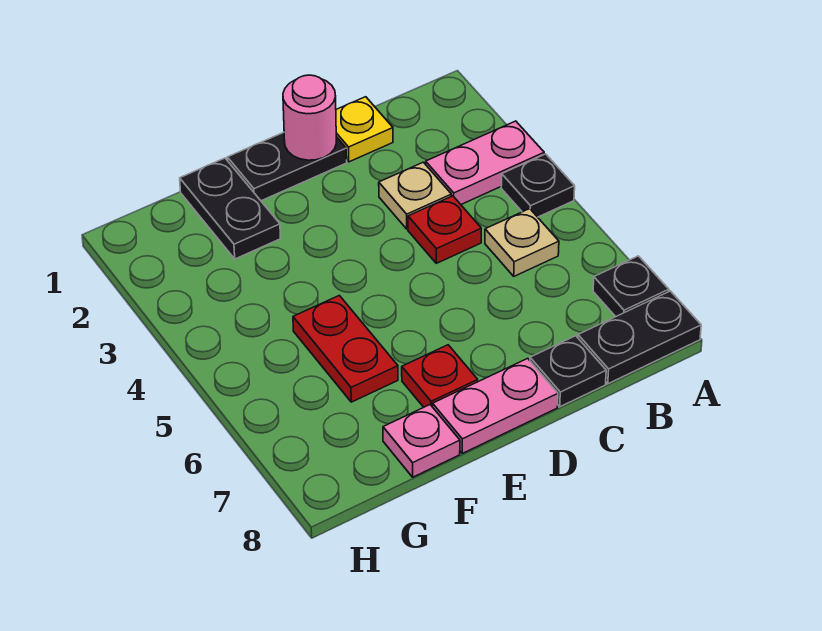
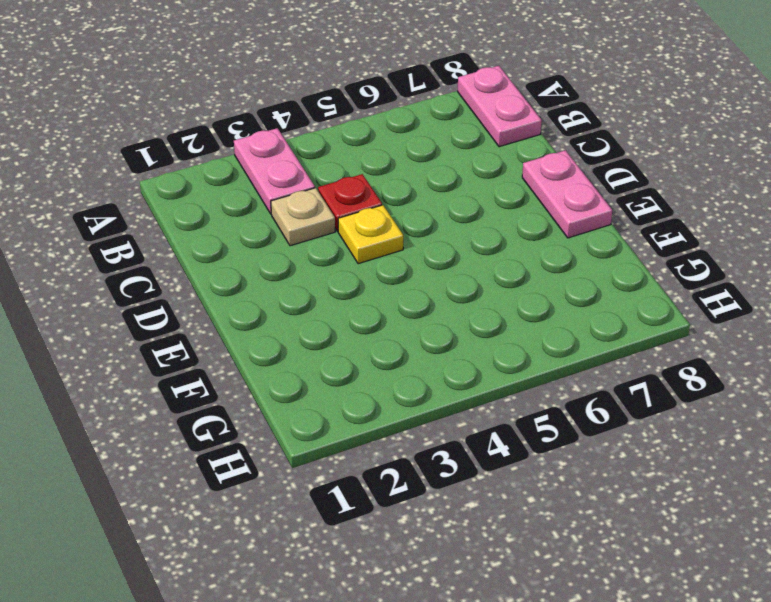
pink plate A8:B8 level 1 -> black plate A8:B8 level 1
yellow plate D4 level 1 -> yellow plate C1 level 1
none -> black plate A4 level 1
none -> black plate A7 level 1
none -> tan plate B5 level 1

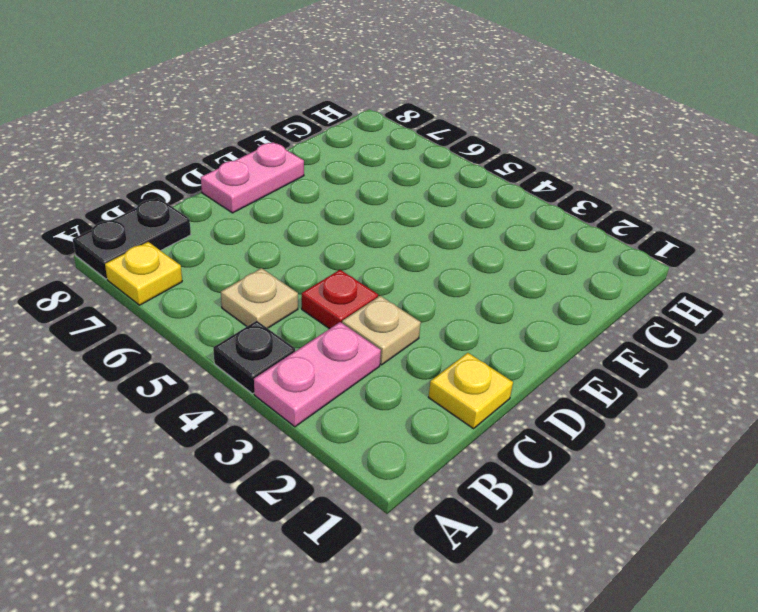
yellow plate A7 level 1 -> black plate A7 level 1
none -> black plate C8 level 1
none -> black plate D1:E1 level 1
none -> red plate E7 level 1

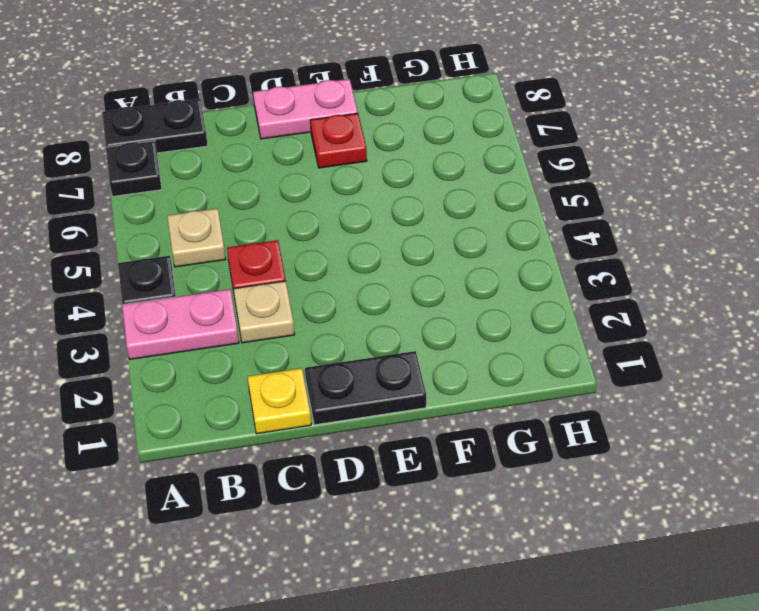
none -> black plate C8 level 1
none -> black plate F1:F2 level 1
none -> red plate F5:F6 level 1

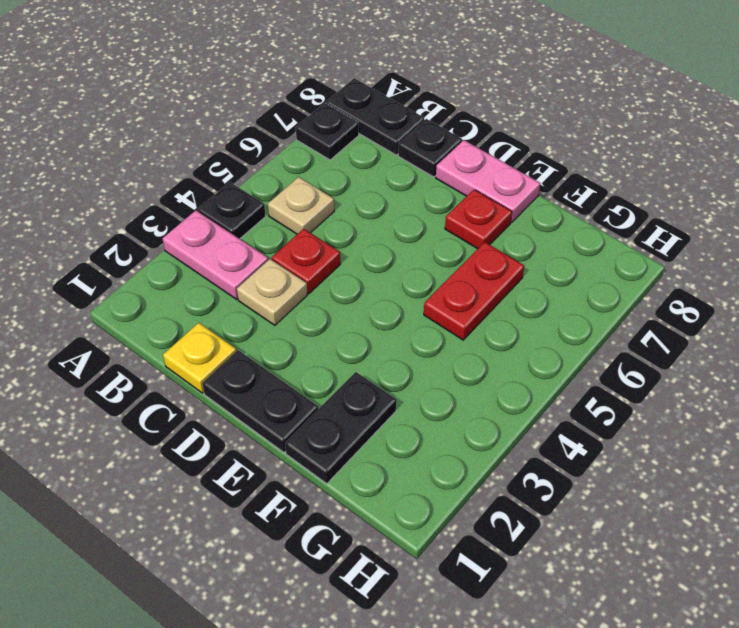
none -> pink plate F8 level 1
none -> pink round brick D1 level 2

